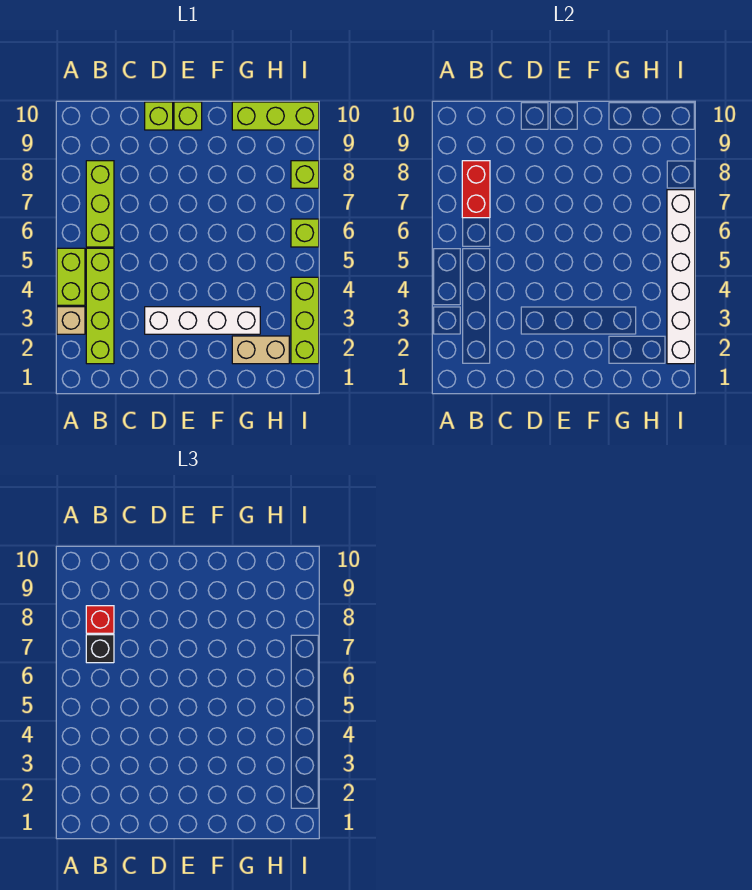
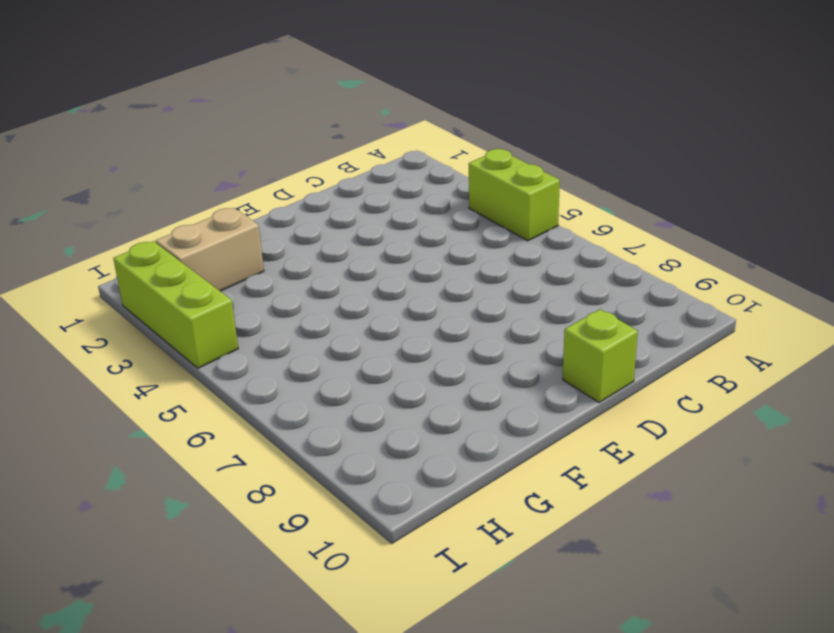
none -> tan brick A3 level 1
none -> lime brick B2:B5 level 1
none -> lime brick B6:B8 level 1

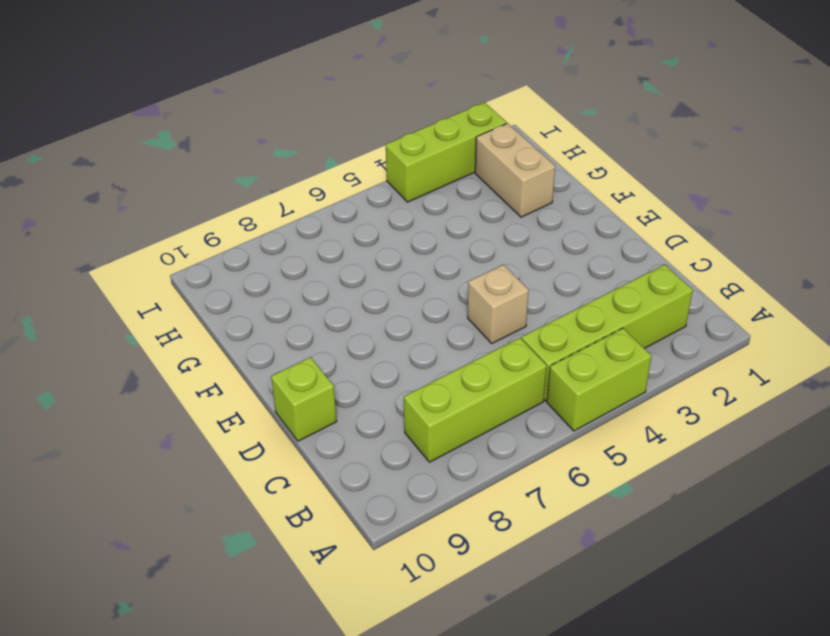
tan brick D5 level 1 -> tan brick A3 level 1
none -> white brick D3:G3 level 1
none -> lime brick E10 level 1
none -> lime brick G10:I10 level 1

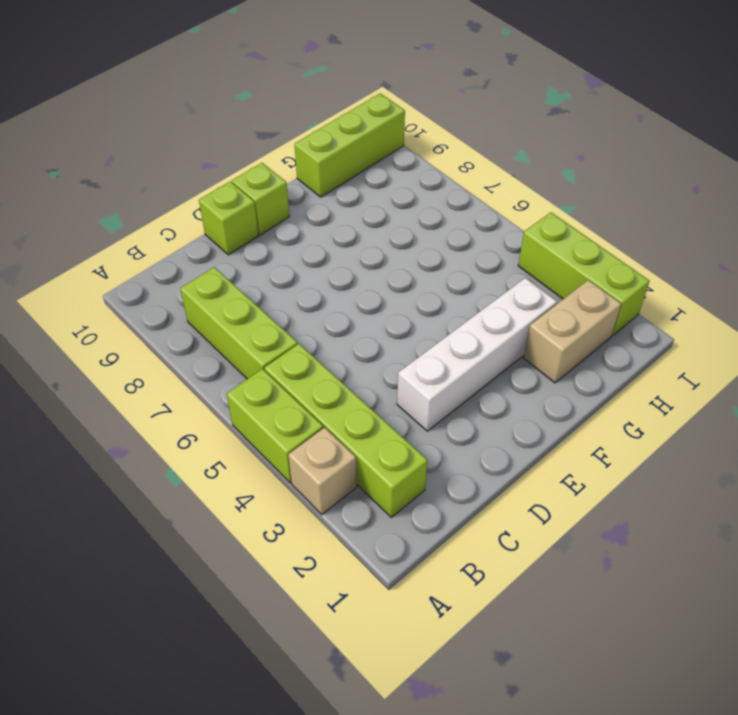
none -> lime brick I6 level 1
none -> lime brick I8 level 1
none -> red brick B7:B8 level 2

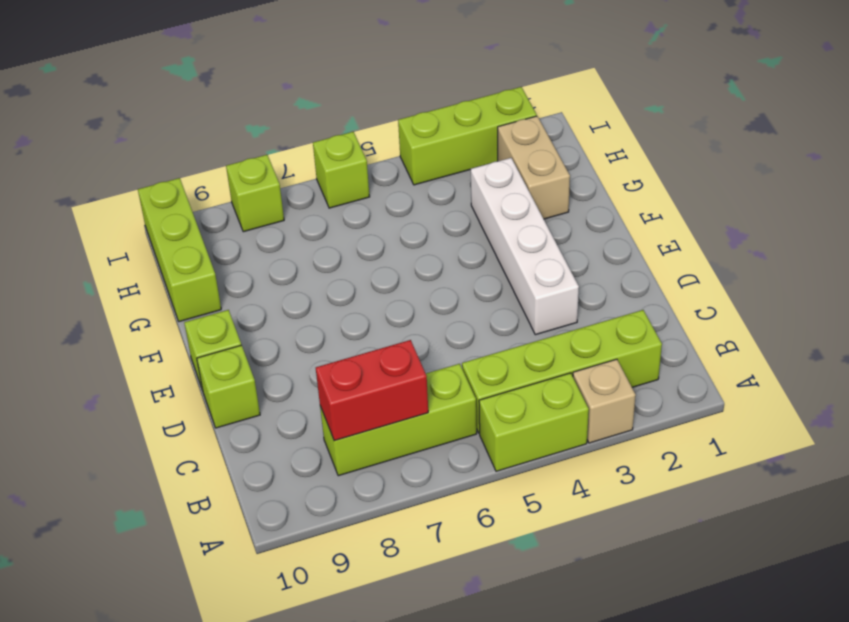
none -> white brick I2:I7 level 2
none -> black brick B7 level 3
none -> red brick B8 level 3

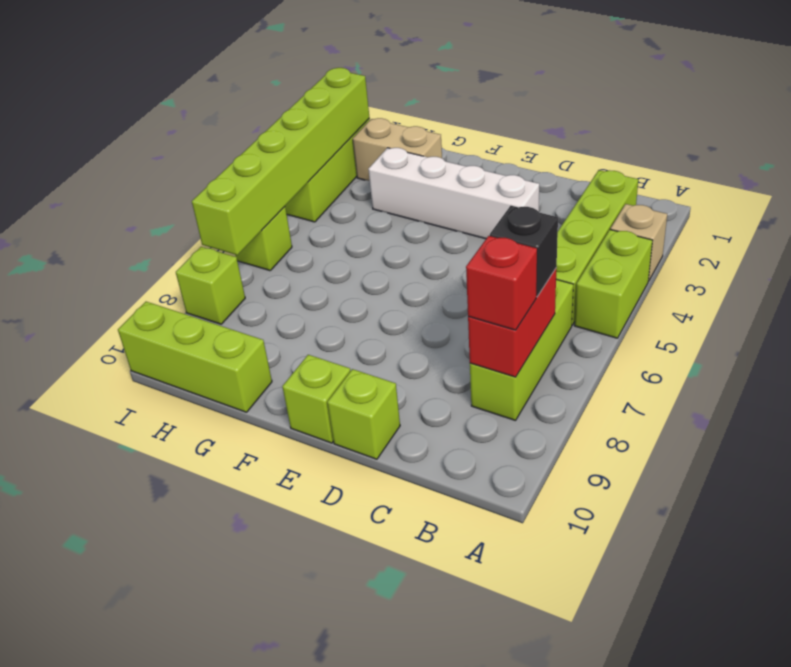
lime brick I2:I7 level 2 -> white brick I2:I7 level 2

